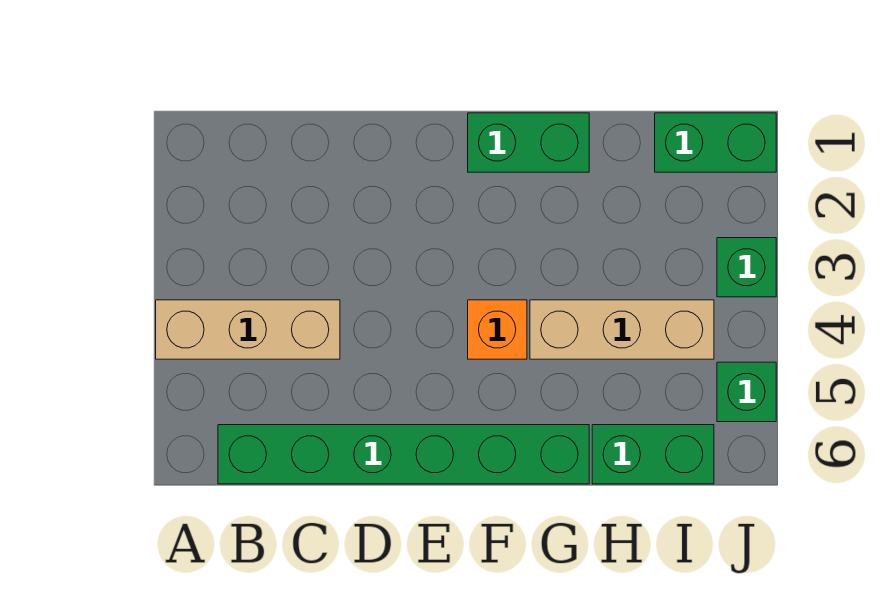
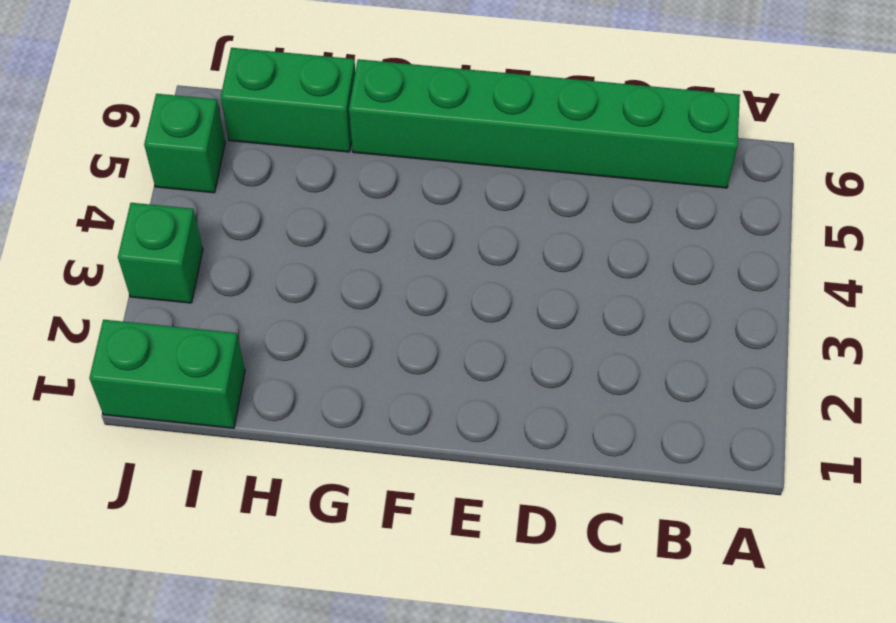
none -> tan brick A4:C4 level 1
none -> green brick F1:G1 level 1

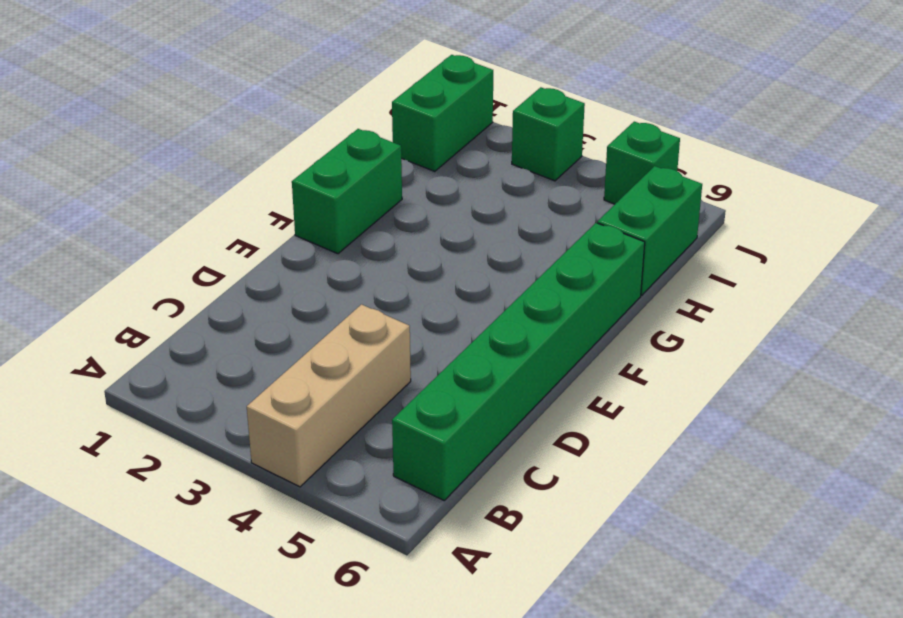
none -> orange brick F4 level 1
none -> tan brick G4:I4 level 1

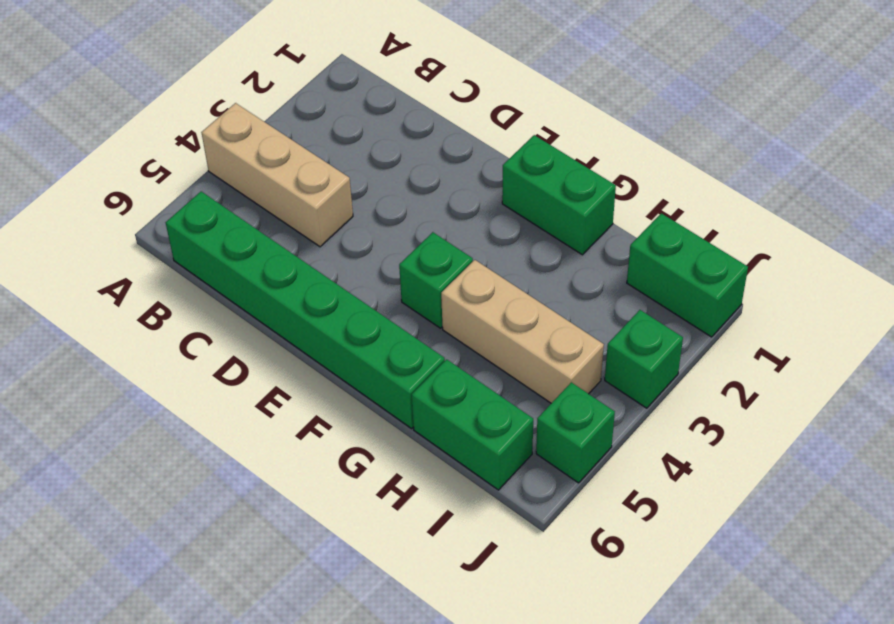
green brick F4 level 1 -> orange brick F4 level 1

